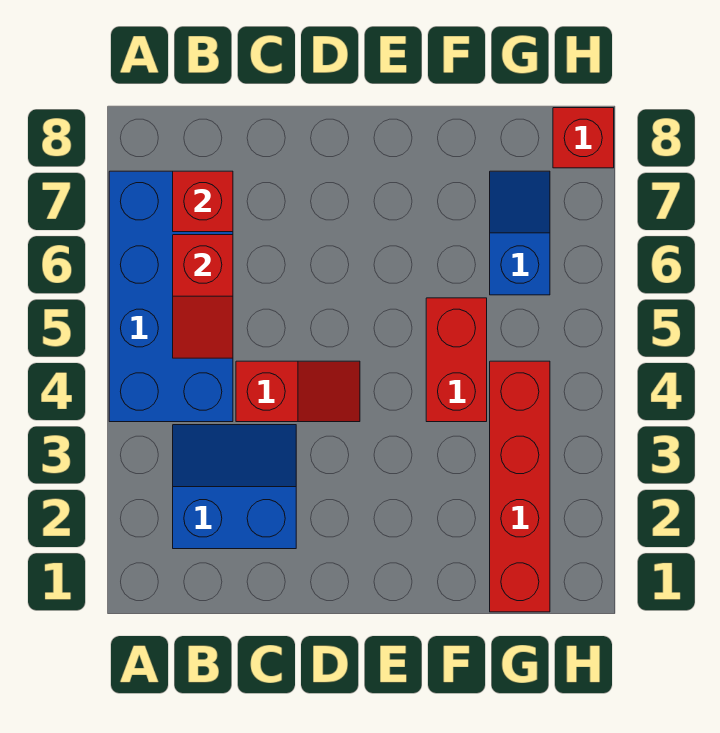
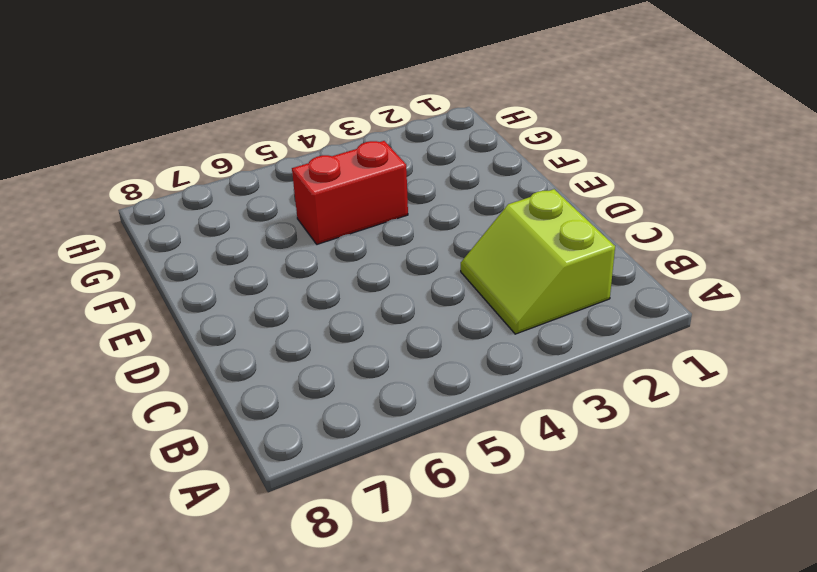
lime slope B2:C3 level 1 top 2 -> blue slope B2:C3 level 1 top 2
none -> blue brick A4:B7 level 1
none -> red slope C4:D4 level 1 top C

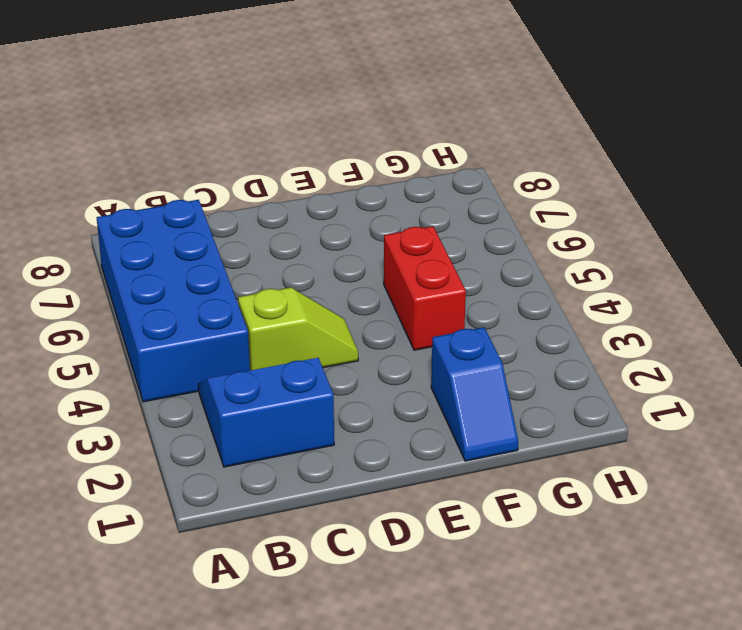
lime slope C4:D4 level 1 top C -> red slope C4:D4 level 1 top C
blue slope F1:F2 level 1 top 2 -> blue slope G6:G7 level 1 top 6
none -> red brick G1:G4 level 1
none -> red brick H8 level 1

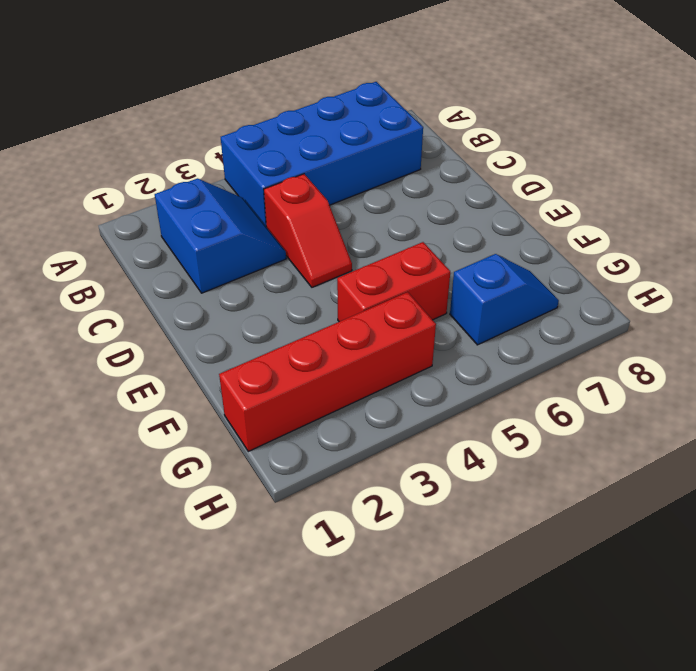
none -> red brick H8 level 1
none -> red slope B5:B6 level 2 top 6

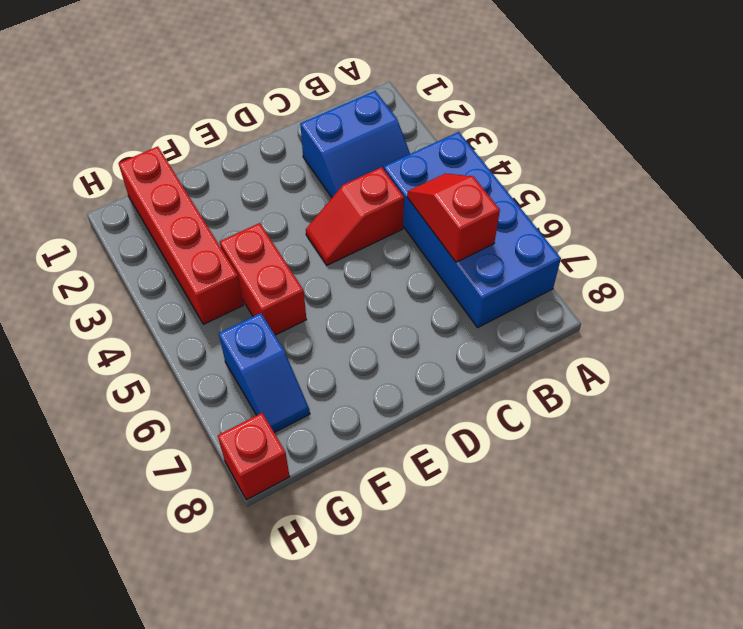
none -> red brick B7 level 2

